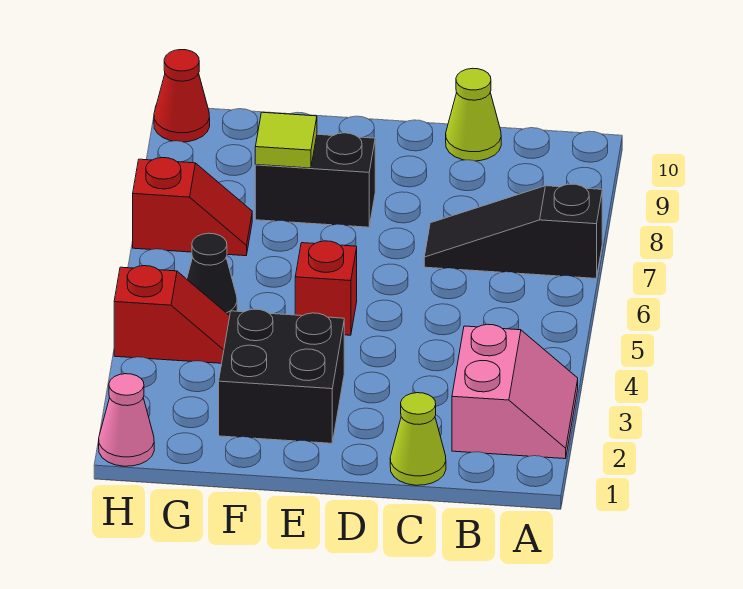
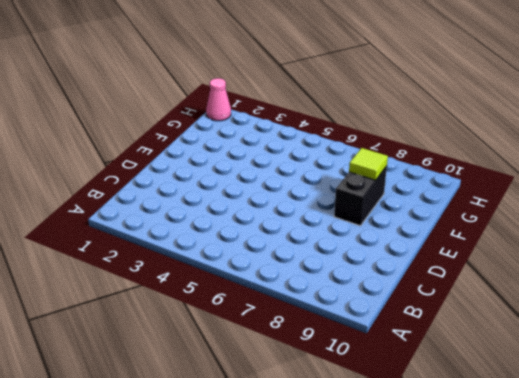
none -> pink slope A2:B3 level 1 top B
none -> black slope A7:C7 level 1 top A
none -> lime cone C1 level 1

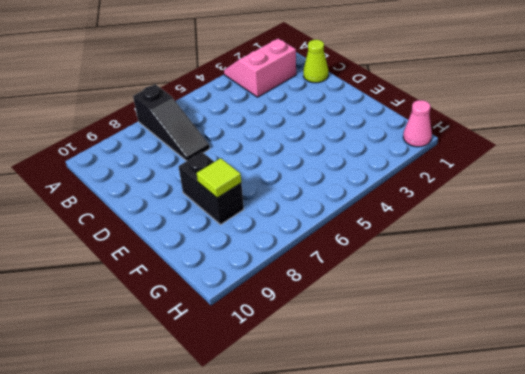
none -> lime cone C10 level 1
none -> black brick E2:F3 level 1
none -> red brick E5 level 1

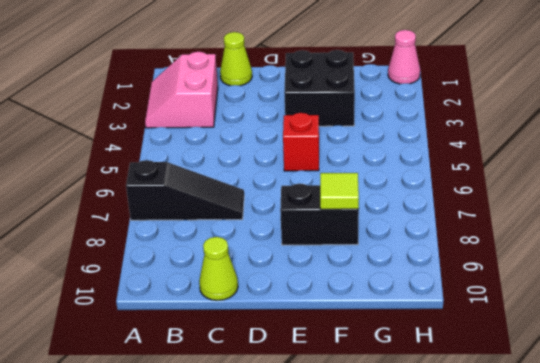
none -> red slope G4:H4 level 1 top H
none -> black cone G5 level 1
none -> red slope G7:H7 level 1 top H

